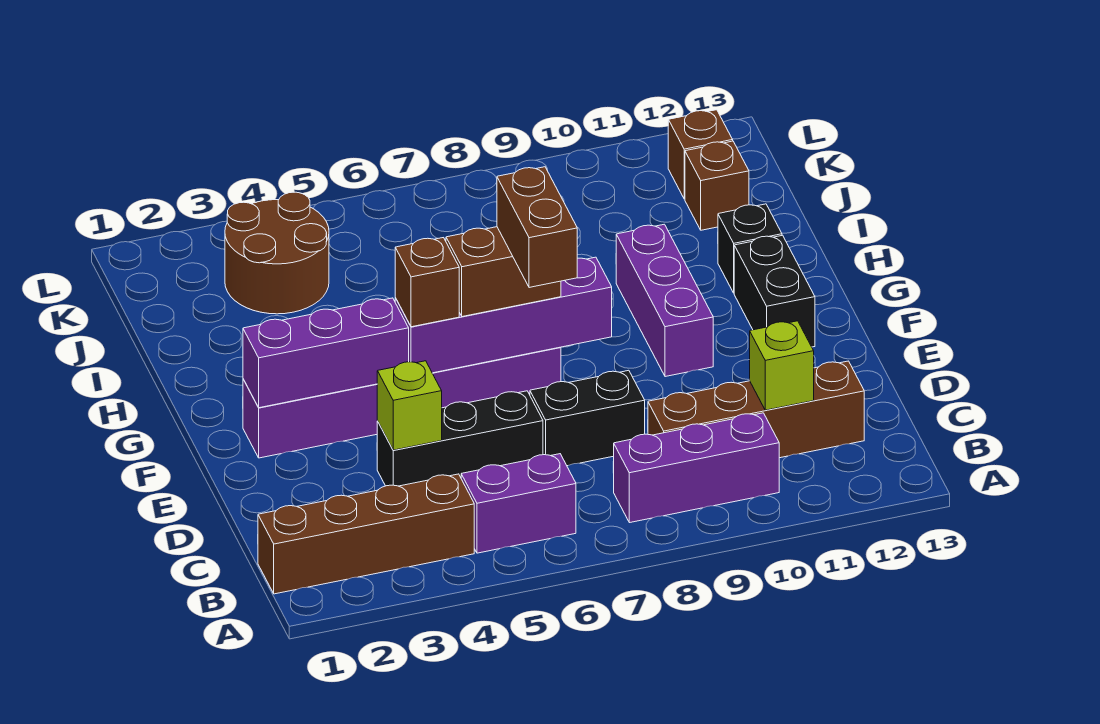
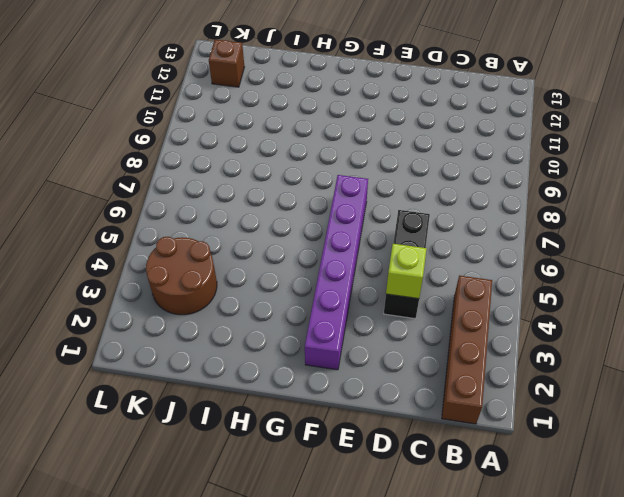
none -> purple brick B5:B6 level 1
none -> purple brick B8:B10 level 1
none -> brown brick C9:C12 level 1

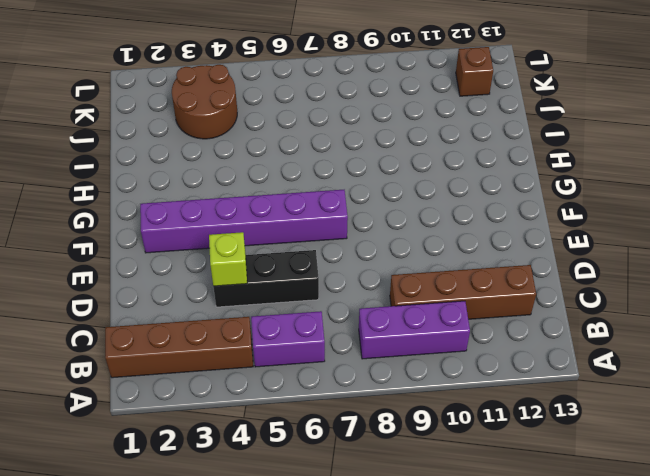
none -> black brick D7:D8 level 1
none -> purple brick F10:H10 level 1
none -> black brick F12:G12 level 1

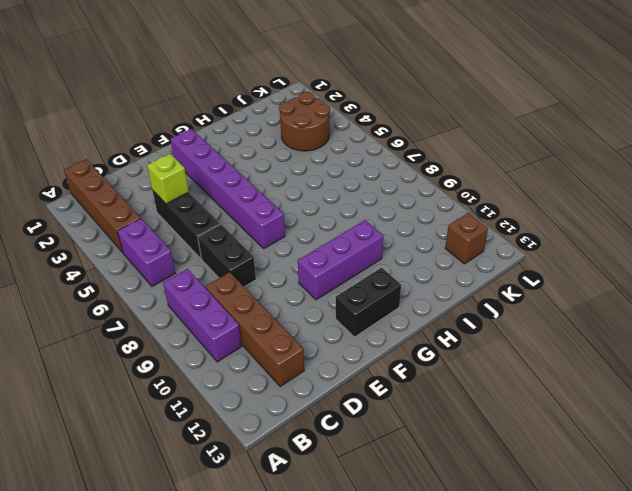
none -> black brick H12 level 1
none -> brown brick J12 level 1
none -> lime brick C11 level 2

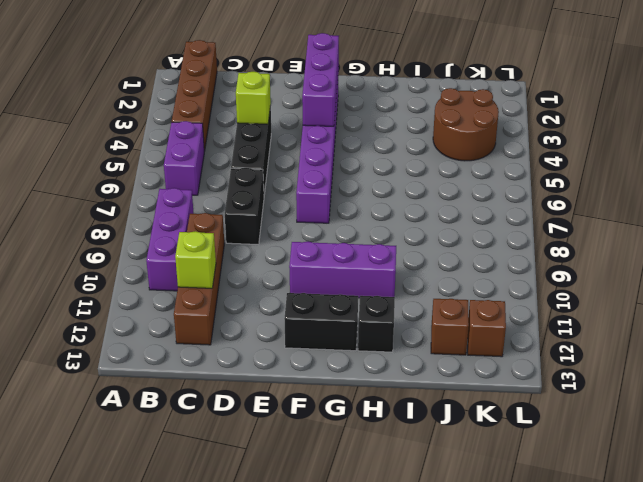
none -> purple brick F5:F8 level 2
none -> brown brick F5 level 3
none -> brown brick F6:F7 level 3

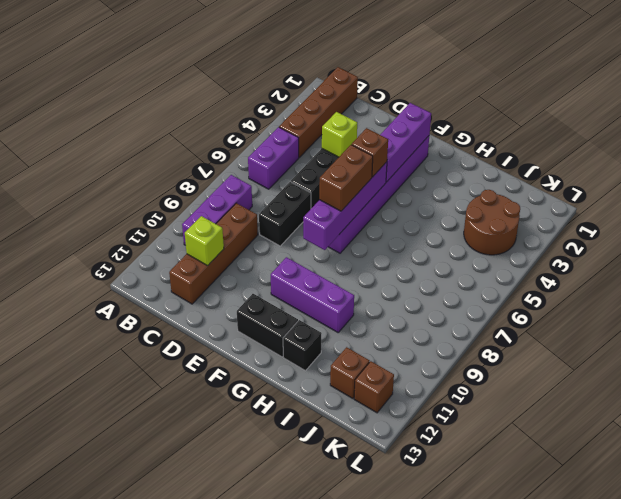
none -> brown brick E7:F7 level 4

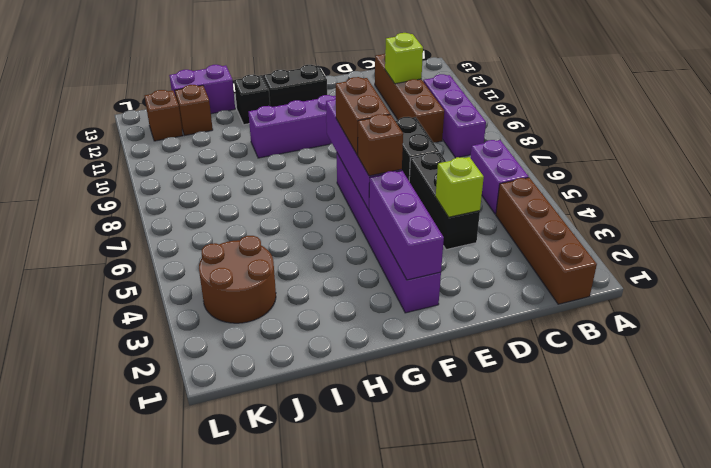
purple brick I13:J13 level 1 -> none
none -> brown brick E7:F7 level 4

